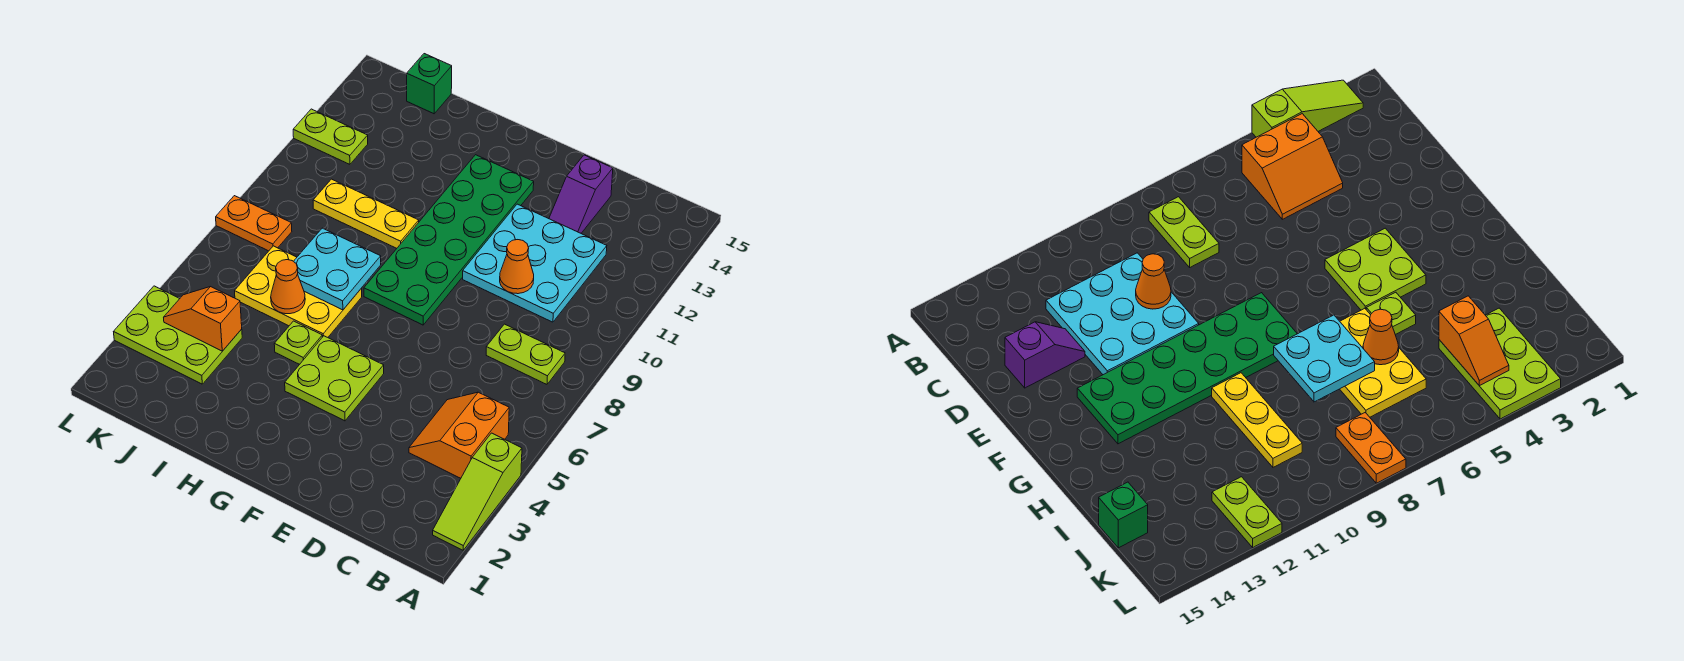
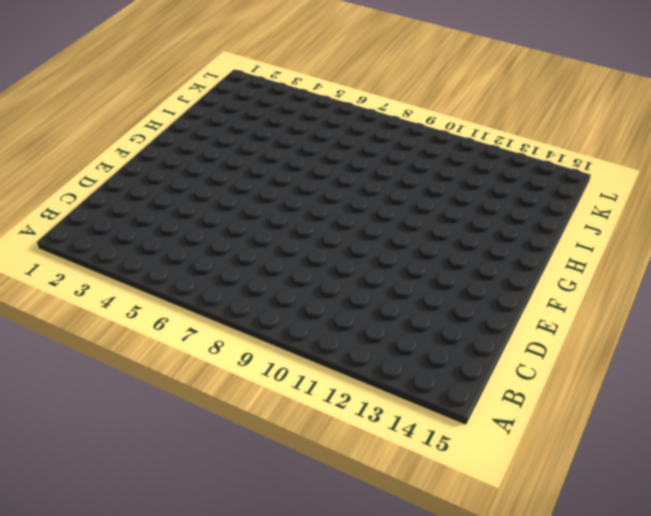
none -> lime slope A2:A4 level 1 top 4
none -> orange slope B4:C5 level 1 top B
none -> lime plate B8:C8 level 1

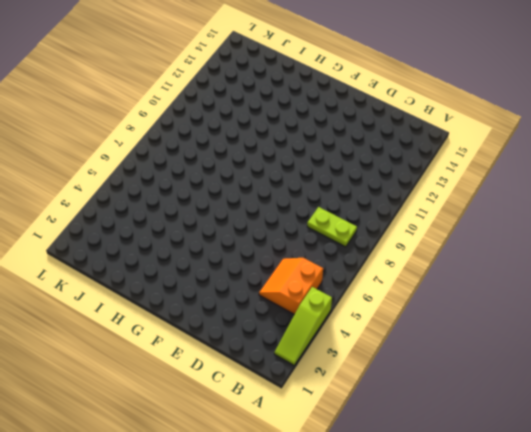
none -> cyan plate C10:E12 level 1
none -> purple slope D13:D14 level 1 top 14
none -> lime plate F4:G5 level 1

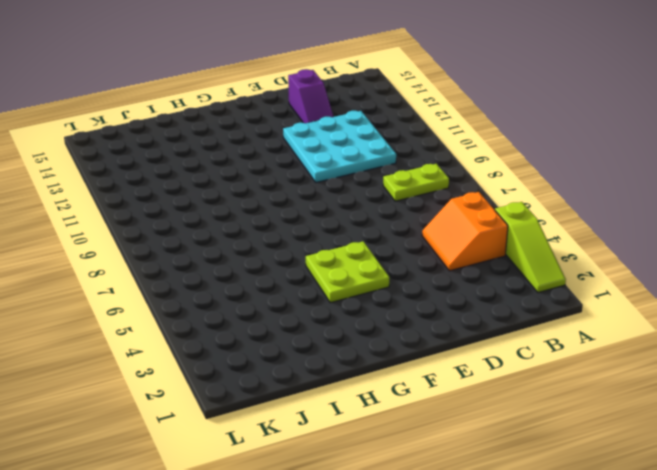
none -> green plate F8:G13 level 1
none -> lime plate H5 level 1
none -> yellow plate H6:J7 level 1

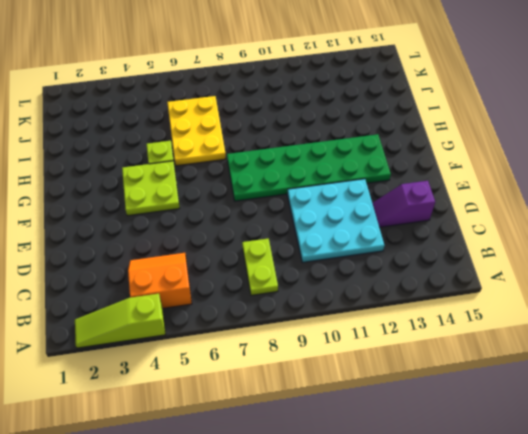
none -> yellow plate H10:J10 level 1
none -> lime plate J3:L4 level 1
none -> green brick J15 level 1

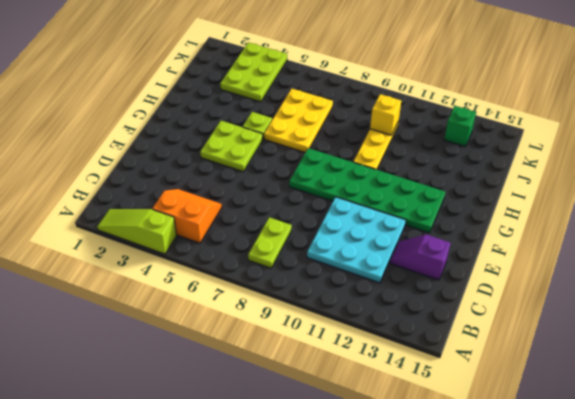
yellow brick J10 level 2 -> none
green brick K13 level 1 -> green brick J15 level 1
none -> orange plate K8:L8 level 1
none -> lime plate K12:L12 level 1
none -> orange cone D10 level 2

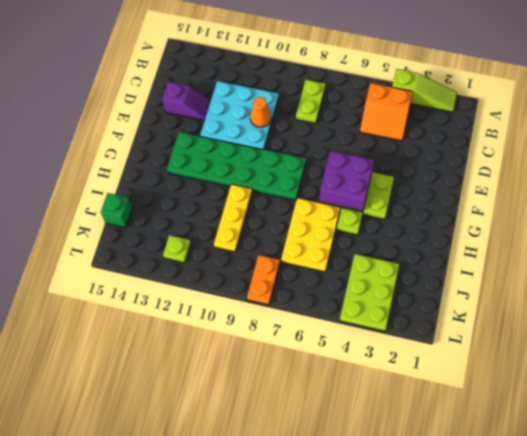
purple brick F5:G6 level 2 -> none
lime plate K12 level 1 -> lime plate K12:L12 level 1
none -> cyan plate H7:I8 level 2
none -> orange cone I6 level 2
none -> orange slope J4:K4 level 2 top J

